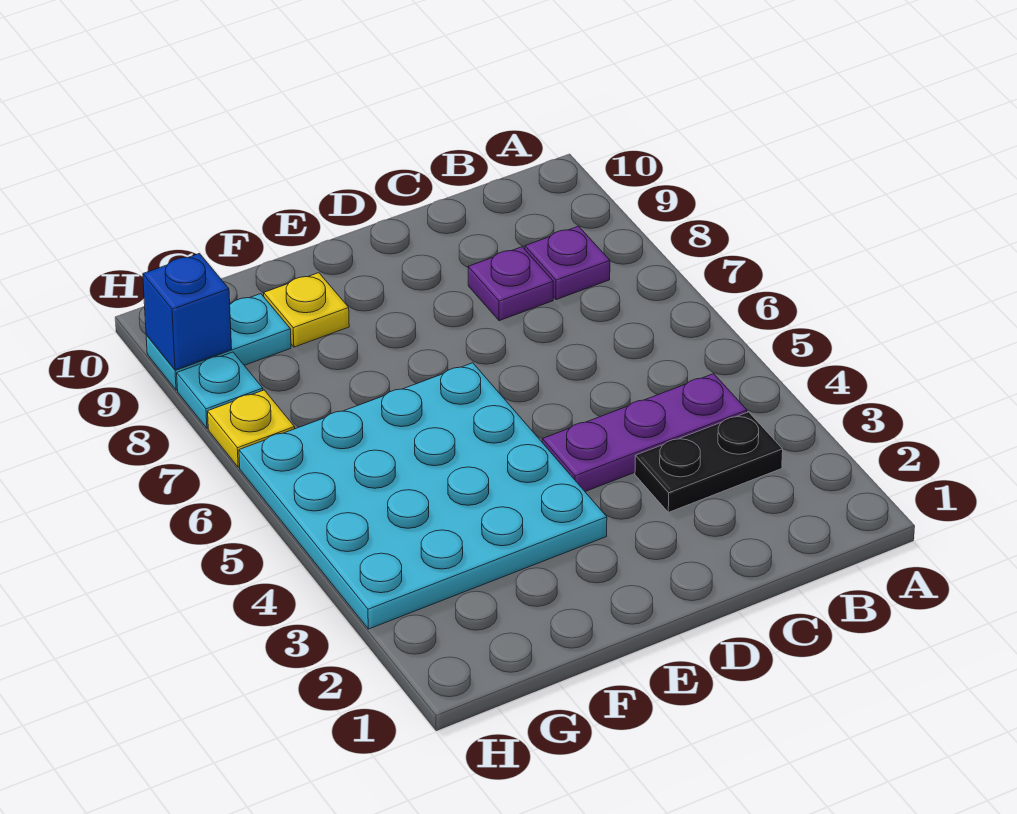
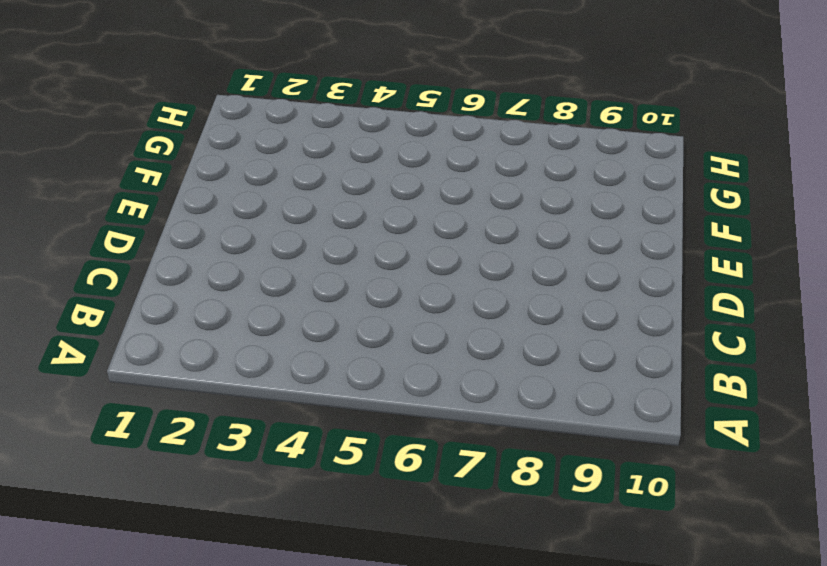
none -> black plate B3:C3 level 1
none -> purple plate B4:D4 level 1

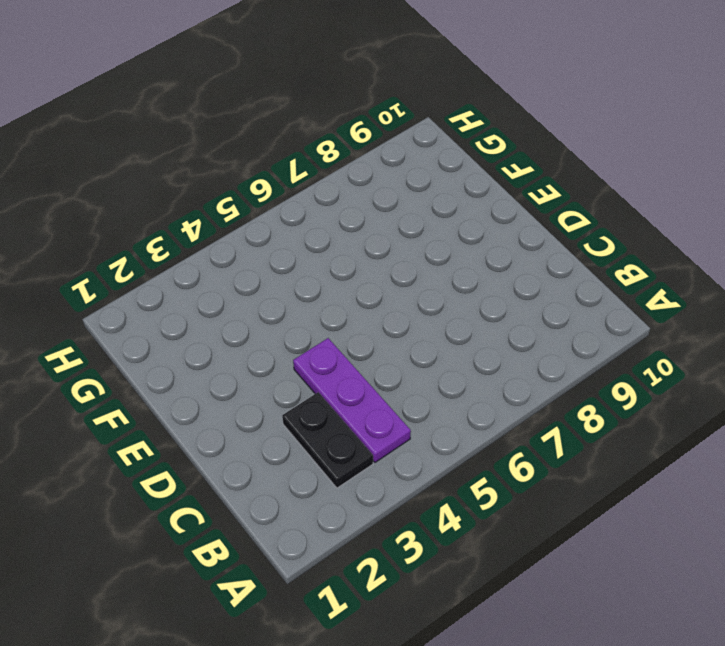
none -> purple plate B8 level 1
none -> purple plate C8 level 1

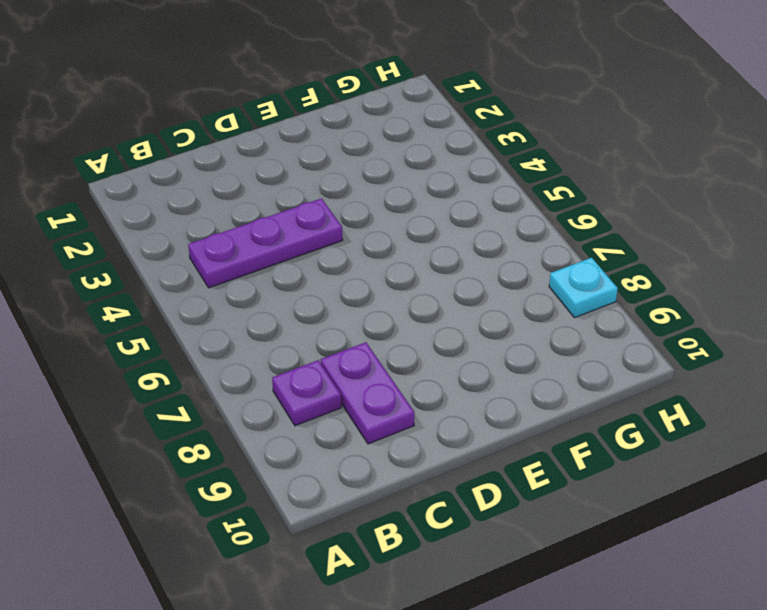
purple plate C8:C9 level 1 -> purple plate C8 level 1
none -> black plate B3:C3 level 1
none -> cyan plate E3:H6 level 1

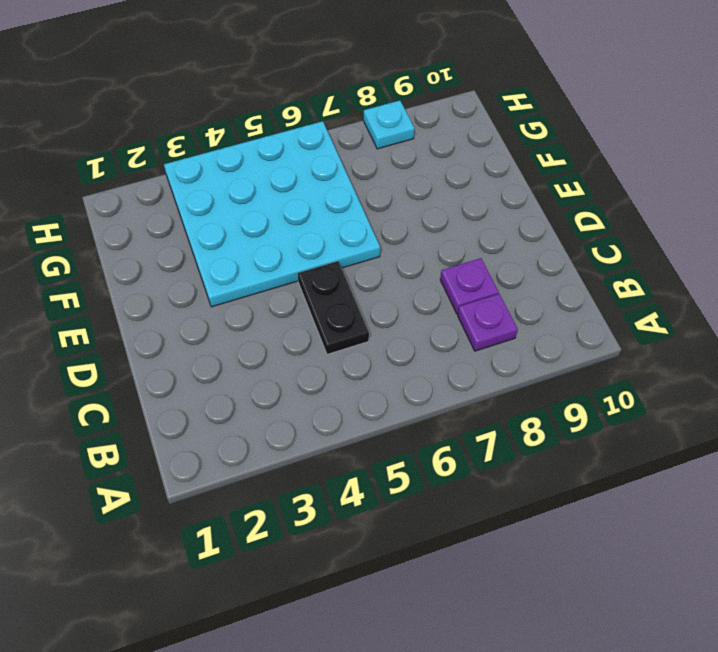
black plate C5:D5 level 1 -> black plate B3:C3 level 1
none -> purple plate B4:D4 level 1
none -> yellow plate F9 level 1

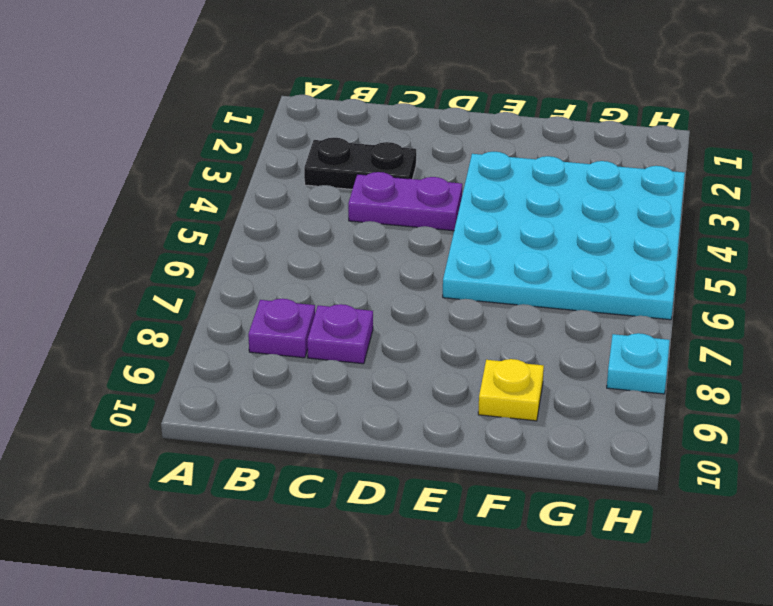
purple plate C4:D4 level 1 -> purple plate B4:D4 level 1
none -> cyan plate G9:H9 level 1
none -> yellow plate H7 level 1

